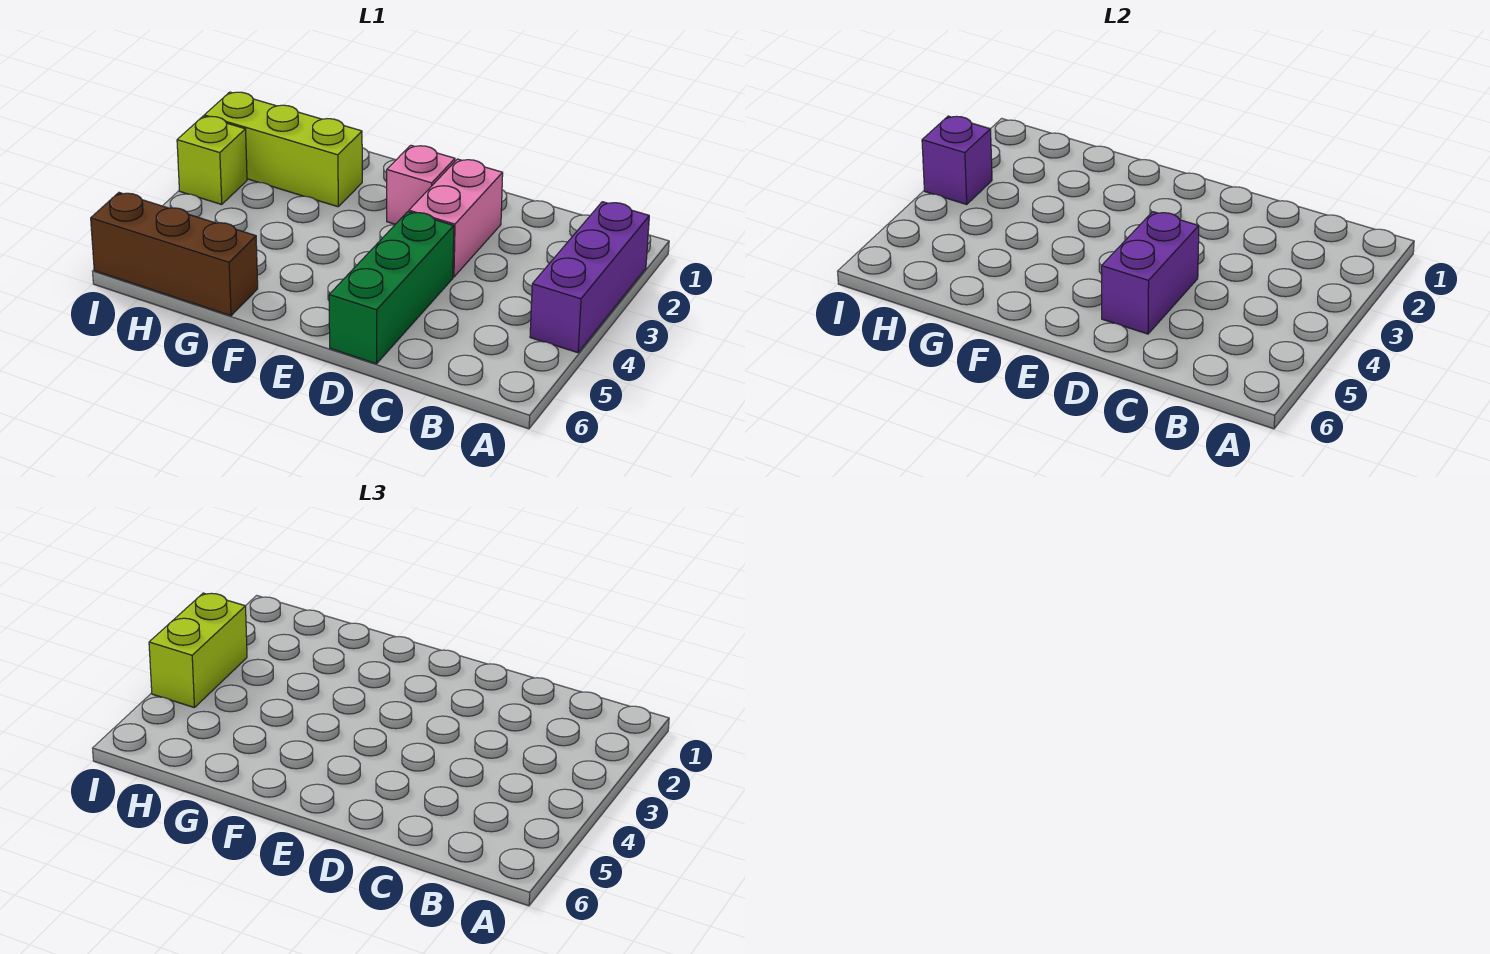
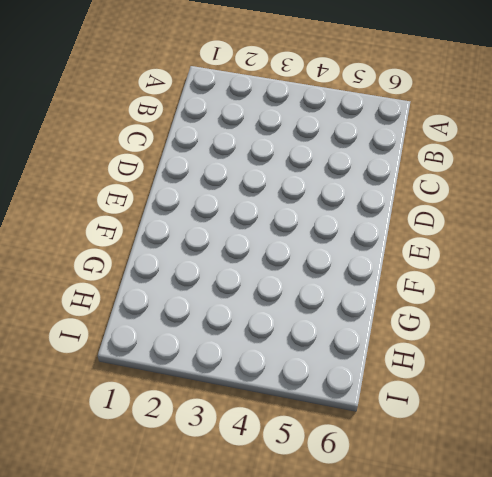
none -> purple brick A2:A4 level 1
none -> pink brick D2:D3 level 1

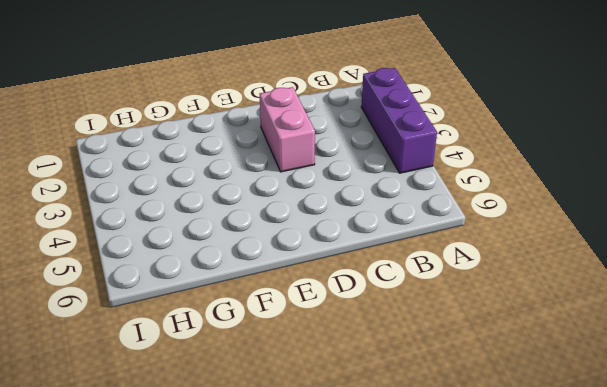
none -> green brick D4:D6 level 1
none -> pink brick E2 level 1

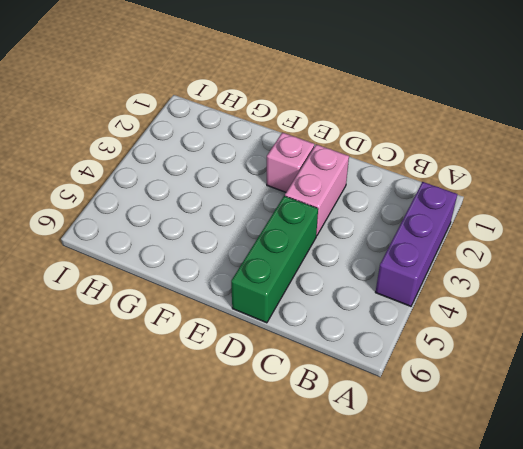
none -> lime brick G2:I2 level 1
none -> brown brick G6:I6 level 1

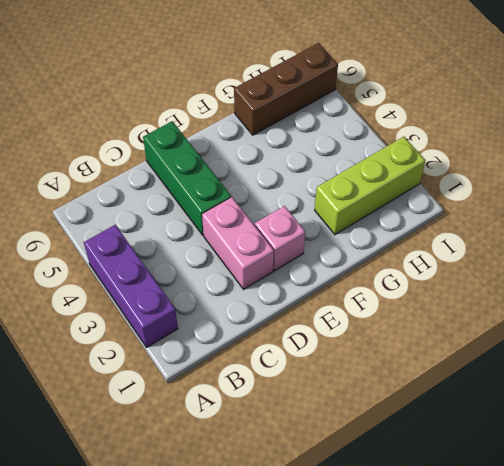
none -> lime brick I3 level 1
none -> purple brick D4:D5 level 2

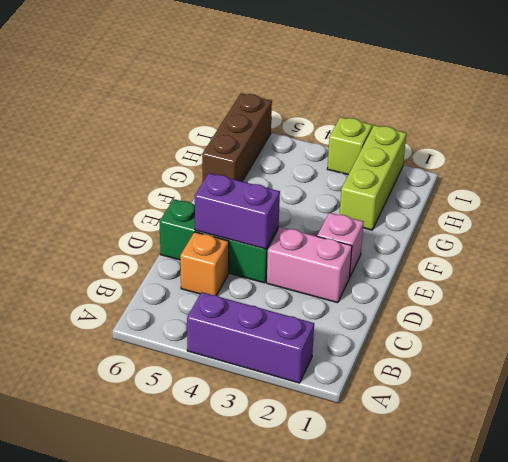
orange brick C5 level 1 -> none
none -> purple brick I3 level 2
none -> lime brick I3:I4 level 3

